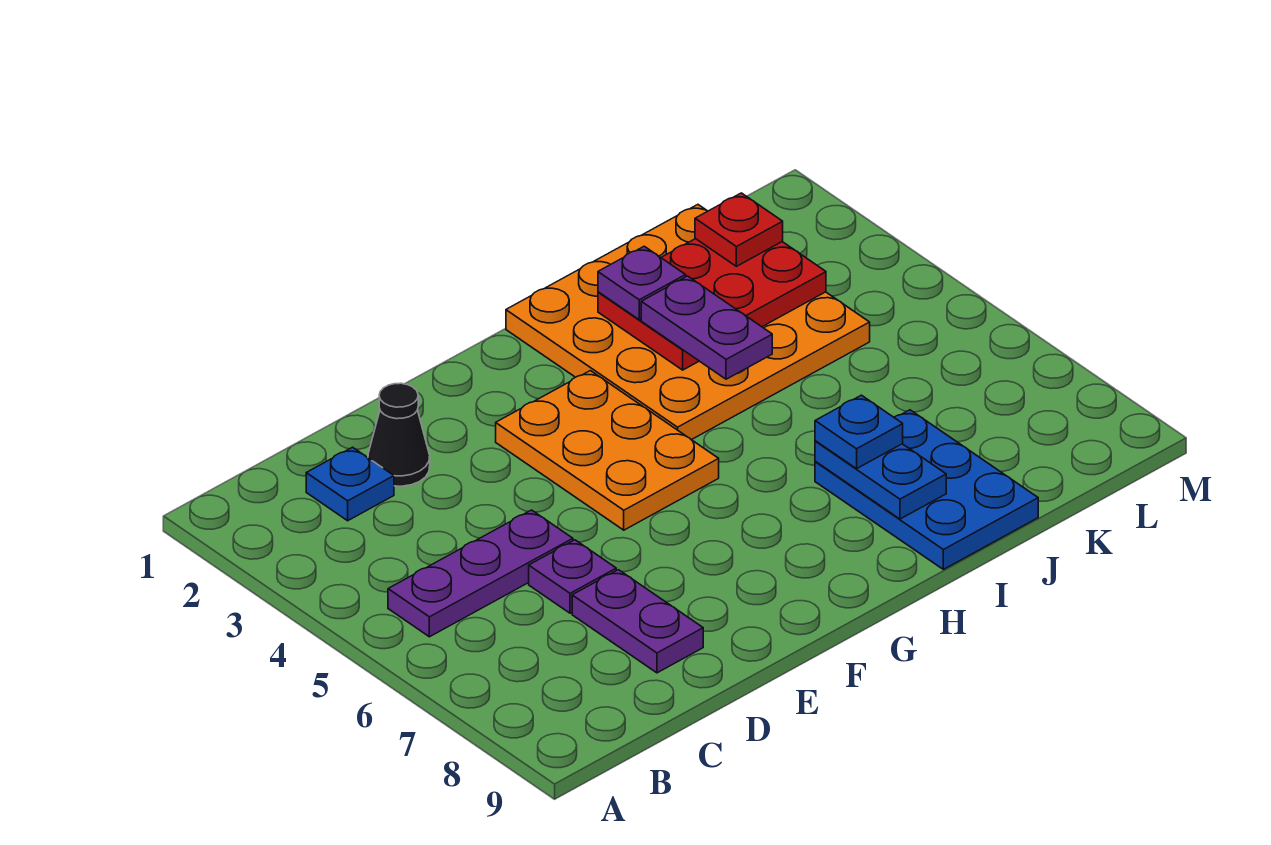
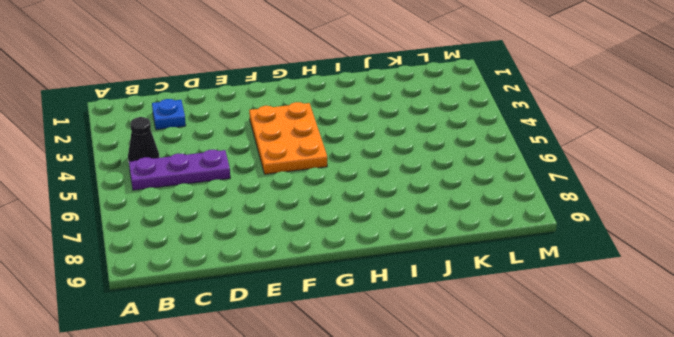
black cone B4 level 1 -> black cone D2 level 1
none -> purple plate D6 level 1
none -> purple plate D7:D8 level 1
none -> orange plate H1:K4 level 1

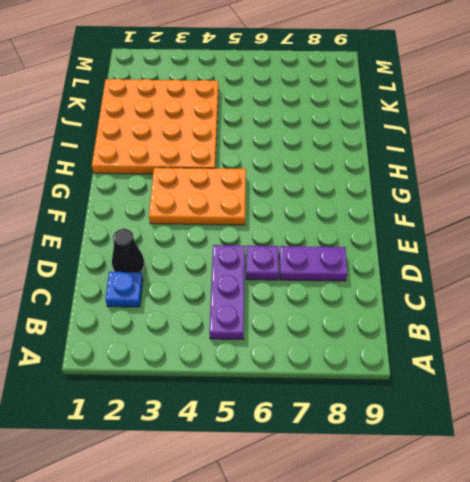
none -> blue plate I7:J9 level 1
none -> red plate I2:K3 level 2
none -> blue plate I7:I8 level 2

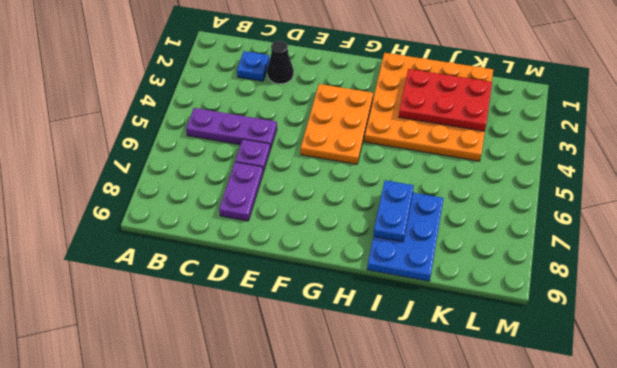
none -> purple plate I2 level 3
none -> purple plate I3:I4 level 3
none -> blue plate I7 level 3

